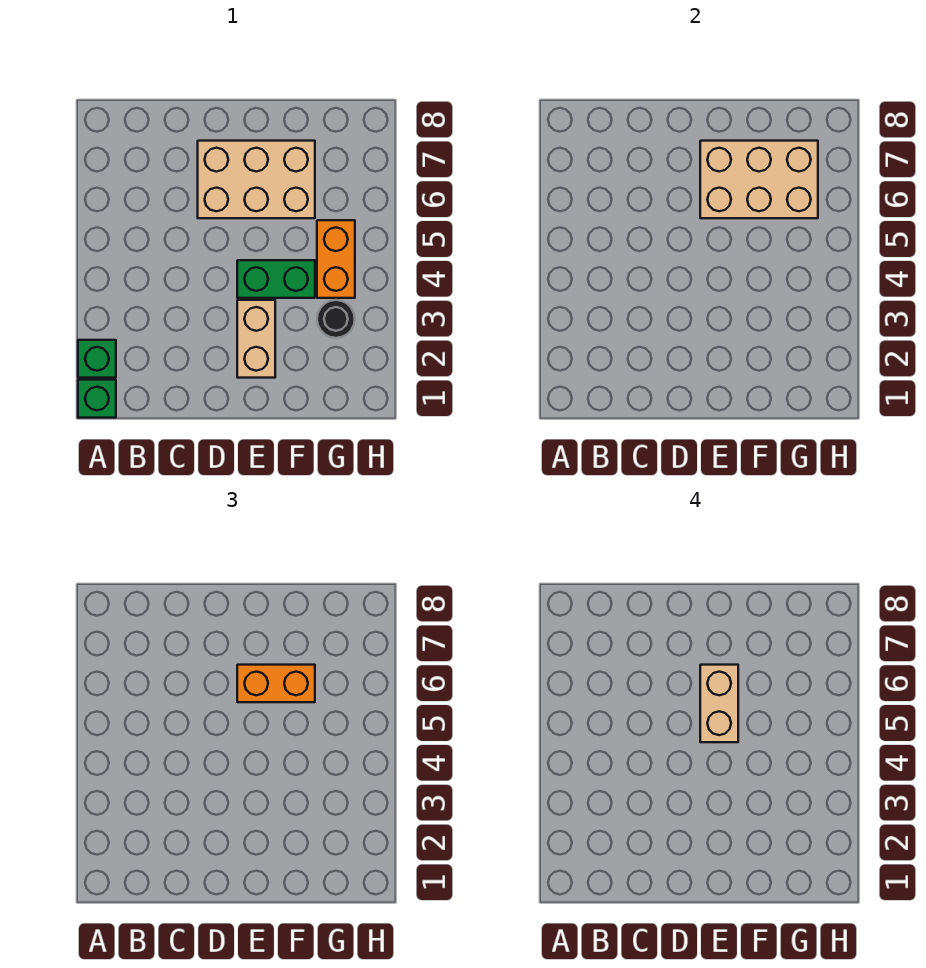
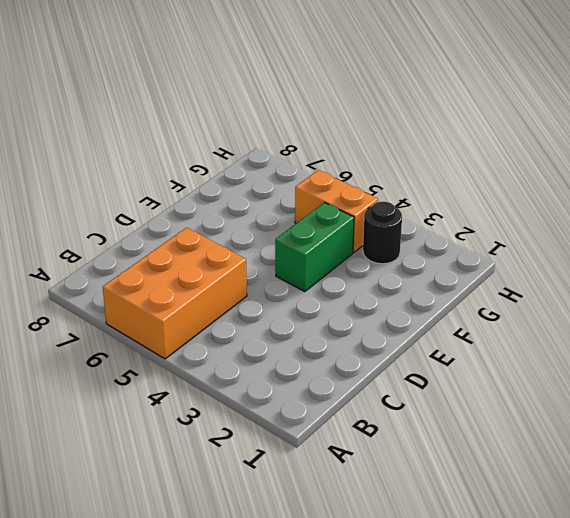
orange brick A5:C6 level 1 -> none
none -> green brick A1 level 1
none -> green brick A2 level 1

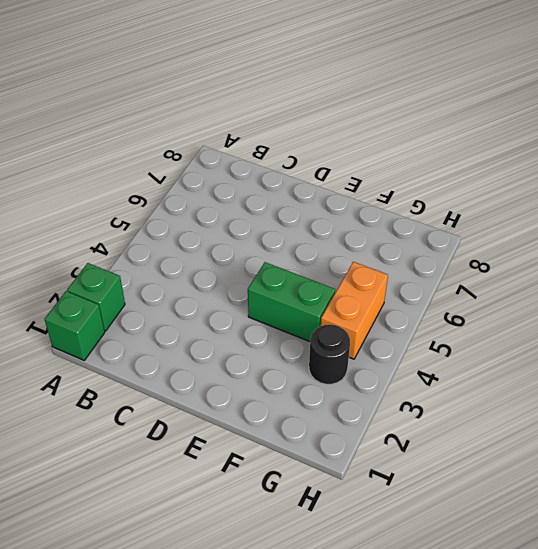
none -> tan brick D6:F7 level 1
none -> tan brick E2:E3 level 1

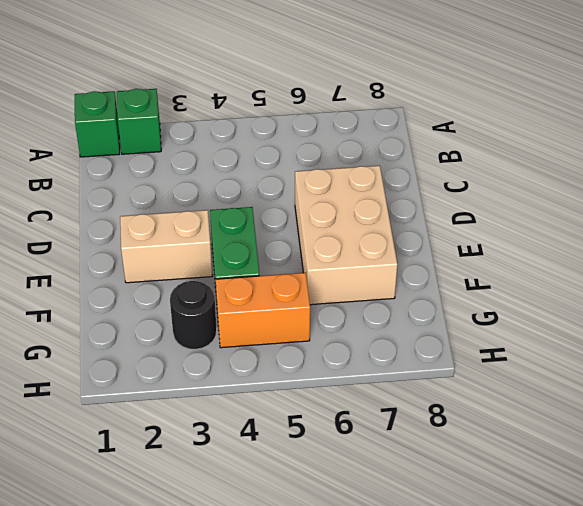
none -> tan brick E6:G7 level 2
none -> orange brick E6:F6 level 3

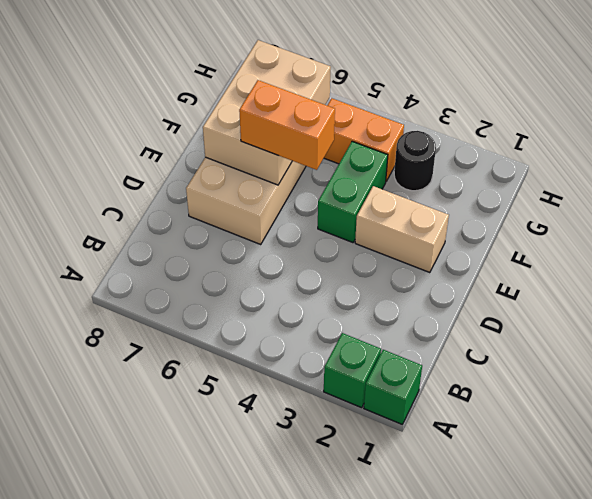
orange brick E5:E6 level 3 -> orange brick E6:F6 level 3
none -> tan brick E5:E6 level 4

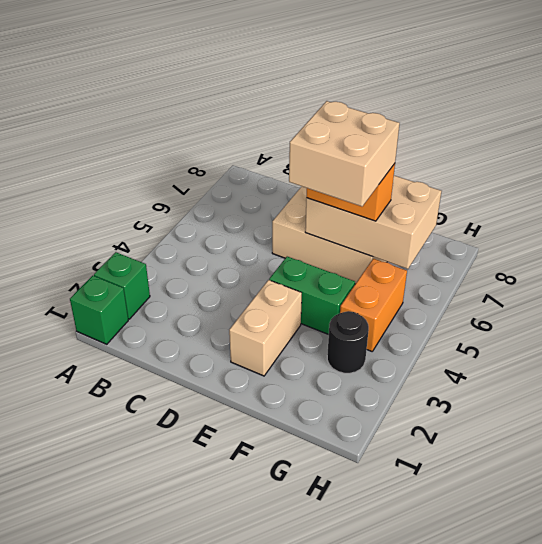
tan brick E5:F6 level 4 -> tan brick E5:E6 level 4

